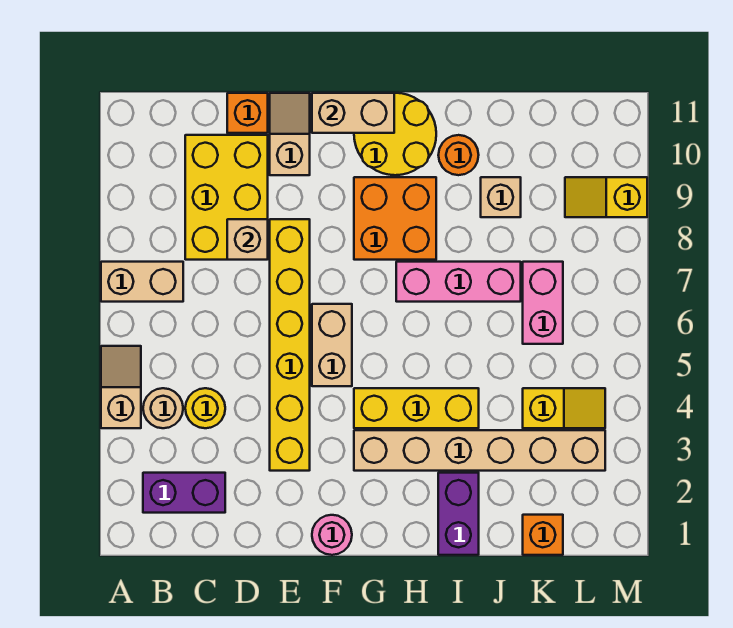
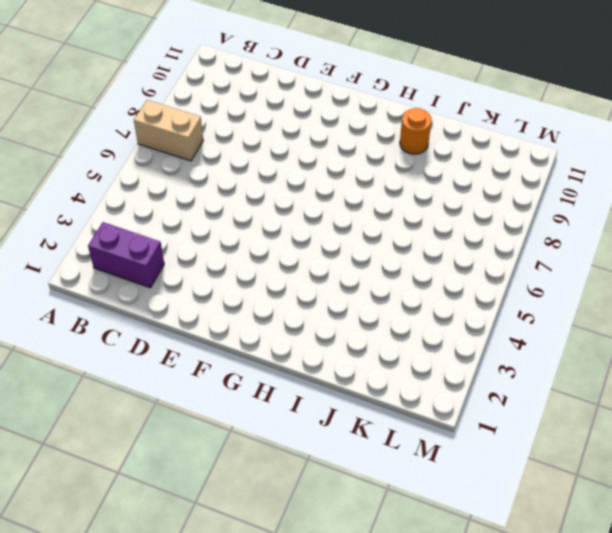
none -> tan slope A4:A5 level 1 top 4
none -> tan round brick B4 level 1
none -> yellow round brick C4 level 1

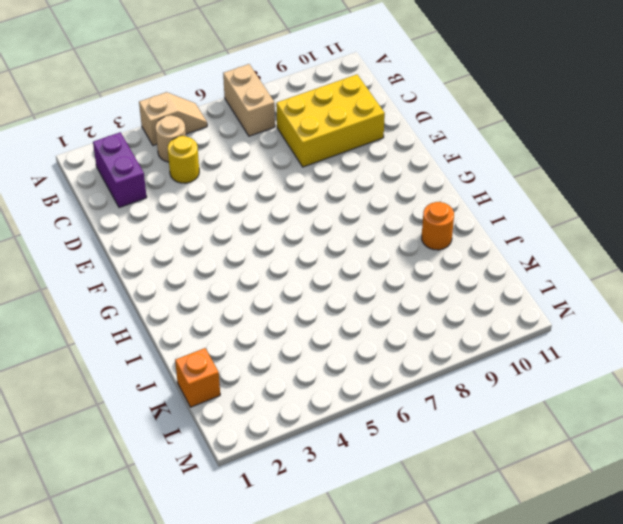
none -> orange brick D11 level 1
none -> yellow brick E3:E8 level 1
none -> tan slope E10:E11 level 1 top 10

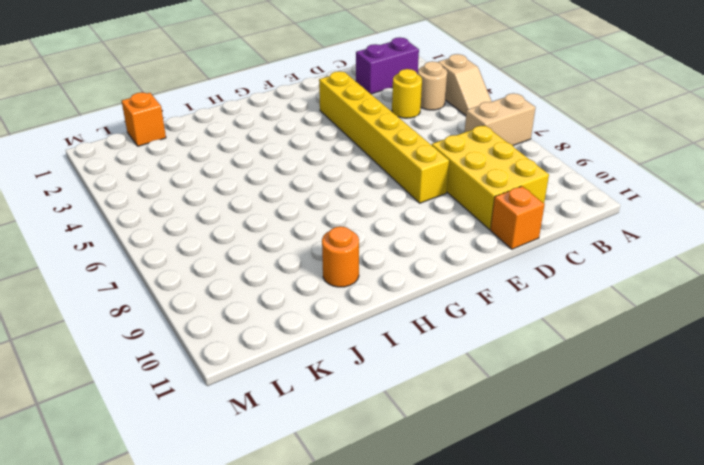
none -> tan slope E10:E11 level 1 top 10
none -> pink round brick F1 level 1
none -> tan brick F5:F6 level 1

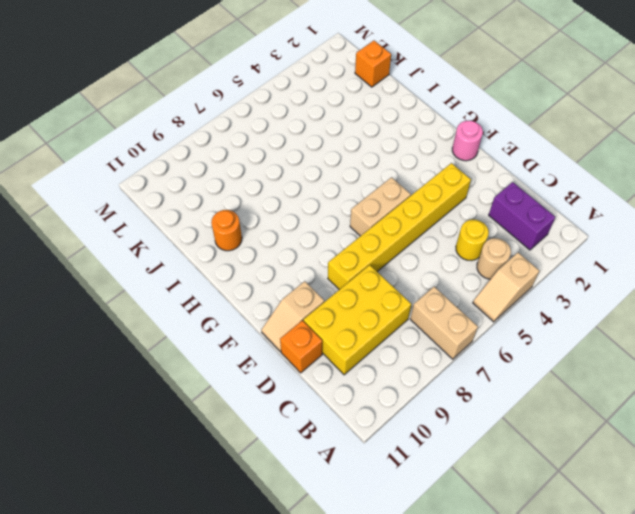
none -> tan brick G3:L3 level 1
none -> yellow brick G4:I4 level 1
none -> orange brick G8:H9 level 1

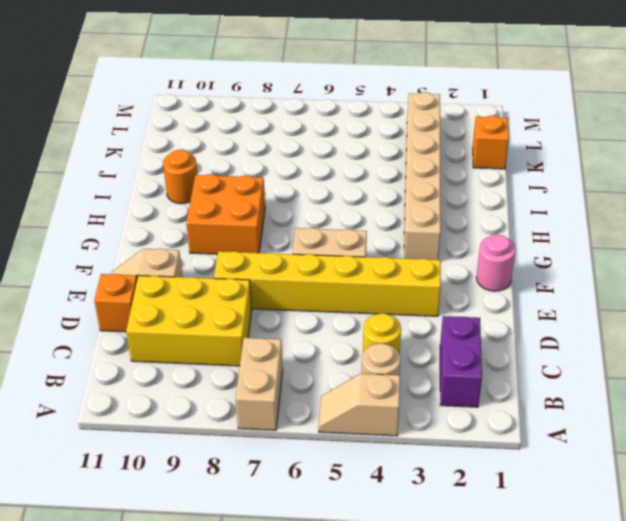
none -> yellow brick G4:I4 level 1
none -> yellow round brick G10:H11 level 1
none -> pink brick H7:J7 level 1

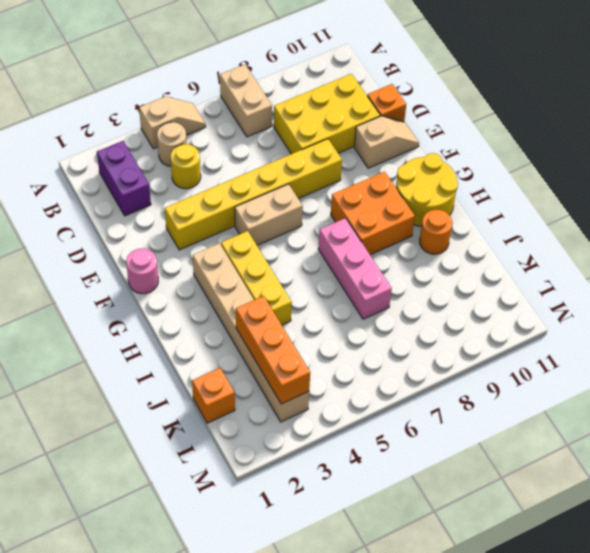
orange brick J3:L3 level 2 -> none
none -> purple brick I1:I2 level 1
none -> tan brick J9 level 1
none -> yellow slope K4:L4 level 1 top K

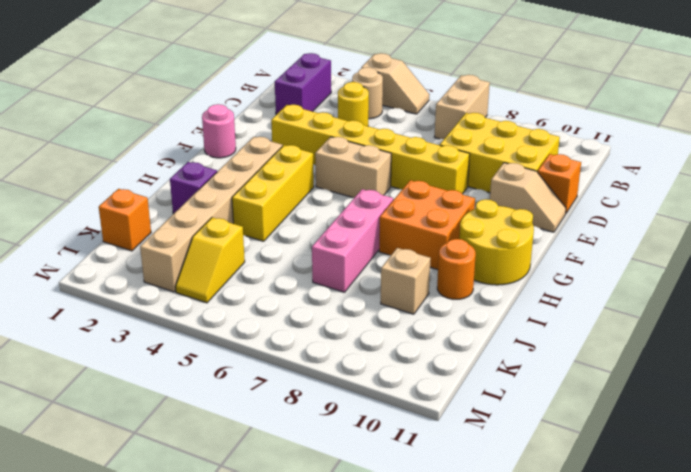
purple brick I2 level 1 -> purple brick I1:I2 level 1
none -> pink brick K6:K7 level 1
none -> yellow slope L9:M9 level 1 top M
none -> tan brick D8 level 2

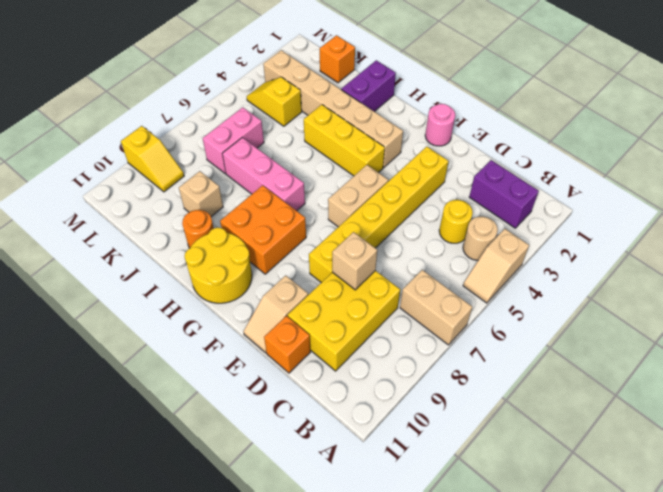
none -> tan brick F11:G11 level 2

